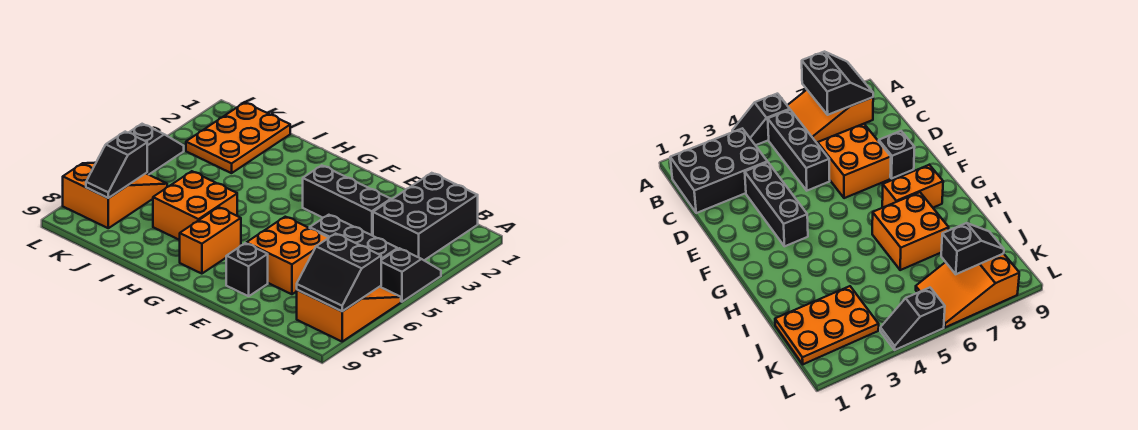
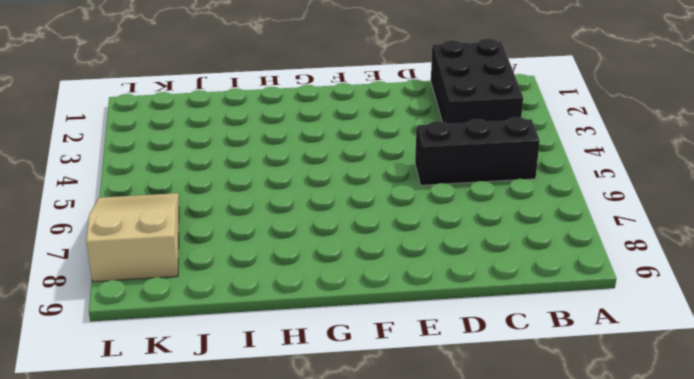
tan slope K6:L8 level 1 top 8 -> orange slope K6:L8 level 1 top 8
none -> black slope A4:A5 level 1 top 5
none -> orange slope A6:B8 level 1 top 8
none -> black brick D3:F3 level 1

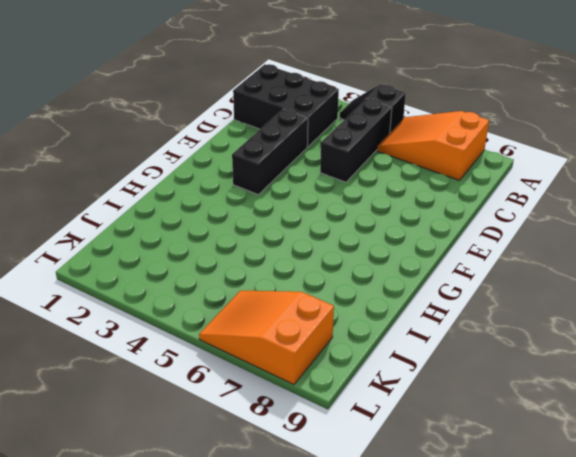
none -> orange brick D6:E7 level 1
none -> black brick E8 level 1
none -> orange brick G7:G8 level 1

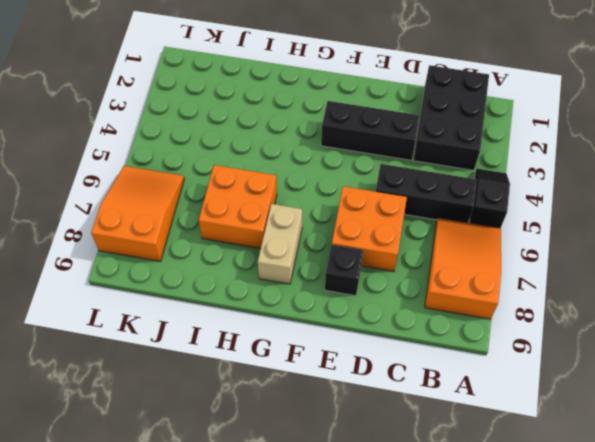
tan brick G7:G8 level 1 -> orange brick G7:G8 level 1
none -> orange plate J1:K3 level 1
none -> black slope L4:L5 level 1 top 5
none -> black slope A7:B8 level 2 top 7

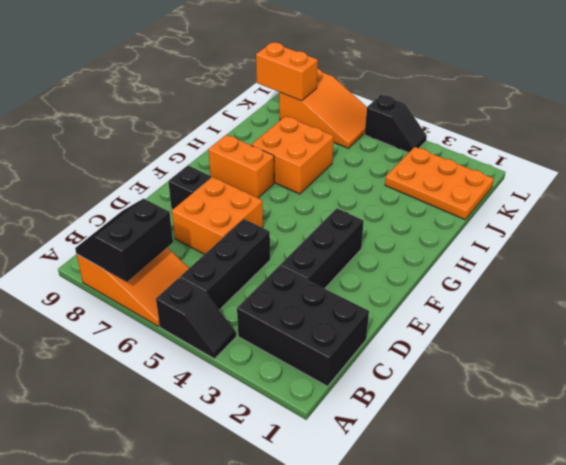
orange brick K8:K9 level 2 -> black slope K7:K8 level 2 top 7

